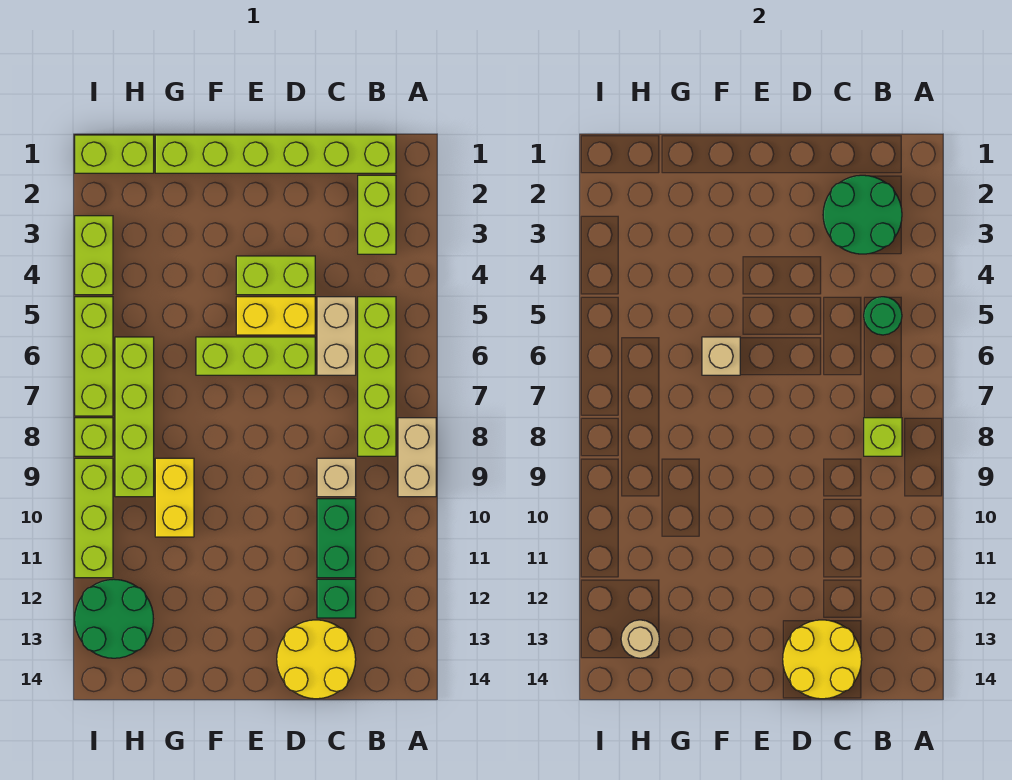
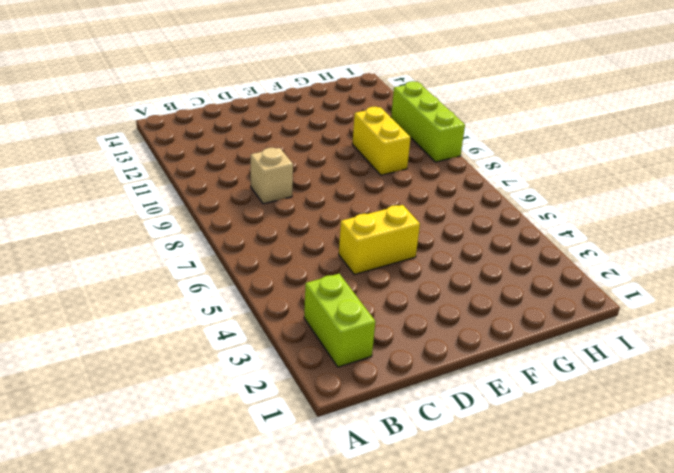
none -> tan brick A8:A9 level 1
none -> lime brick B1:G1 level 1
none -> lime brick B5:B8 level 1

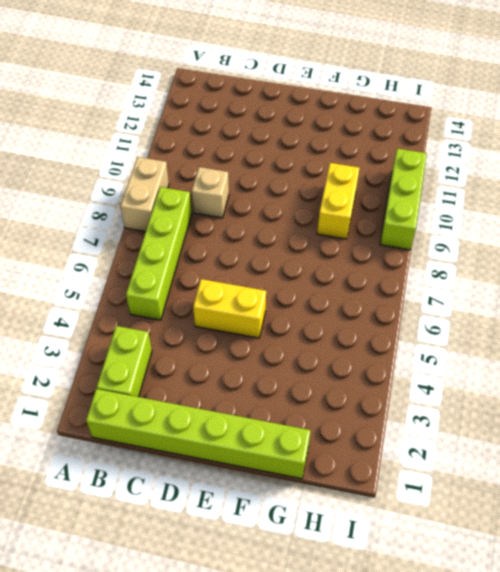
none -> tan brick C5:C6 level 1
none -> green brick C10:C11 level 1
none -> green brick C12 level 1

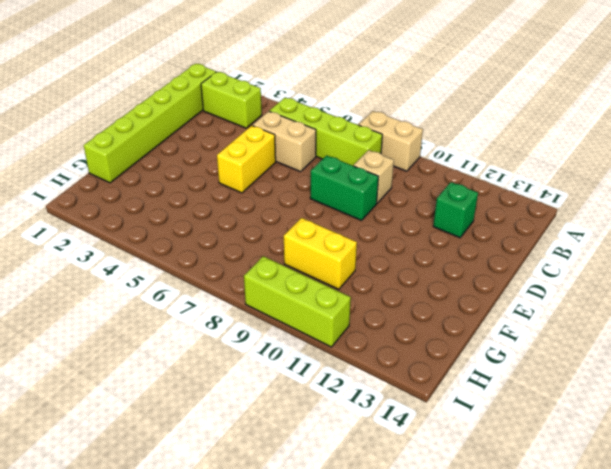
green brick D8:D9 level 1 -> green brick C10:C11 level 1
none -> yellow round brick C13:D14 level 1
none -> lime brick D4:E4 level 1
none -> lime brick D6:F6 level 1

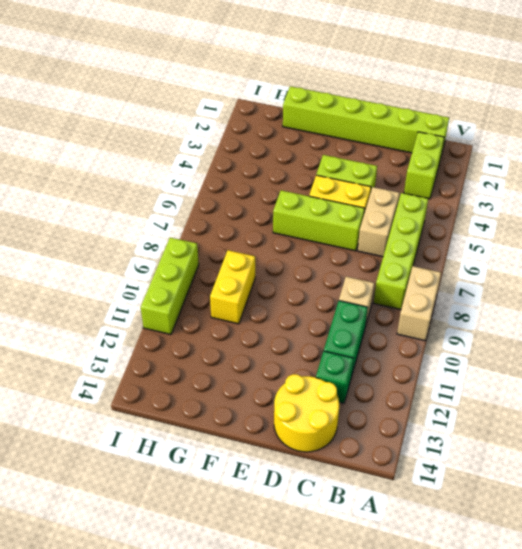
none -> lime brick H1:I1 level 1
none -> lime brick H6:H9 level 1
none -> green round brick H12:I13 level 1

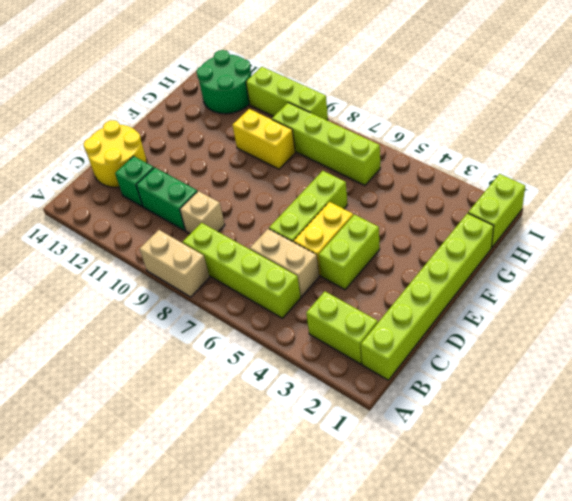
none -> lime brick I3:I4 level 1
none -> lime brick I5:I7 level 1
none -> lime brick I8 level 1

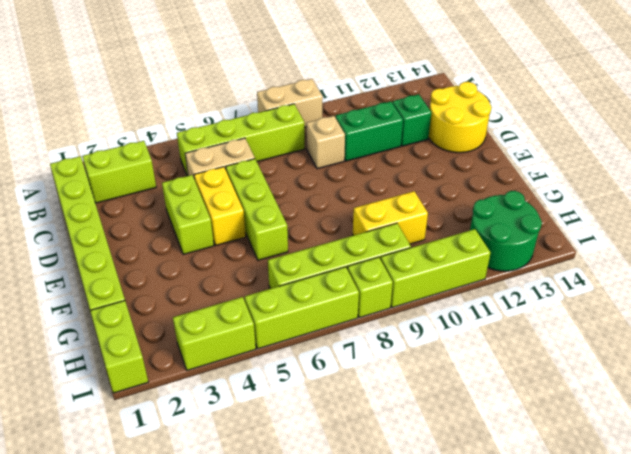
none -> green round brick B2:C3 level 2
none -> green round brick B5 level 2
none -> lime brick B8 level 2

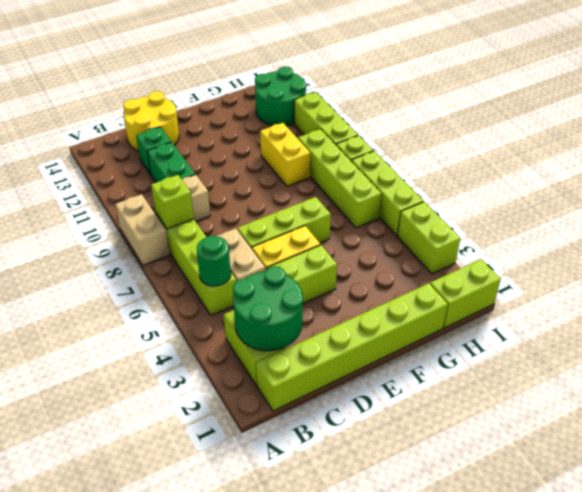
none -> yellow round brick C13:D14 level 2
none -> tan brick F6 level 2
none -> tan round brick H13 level 2

